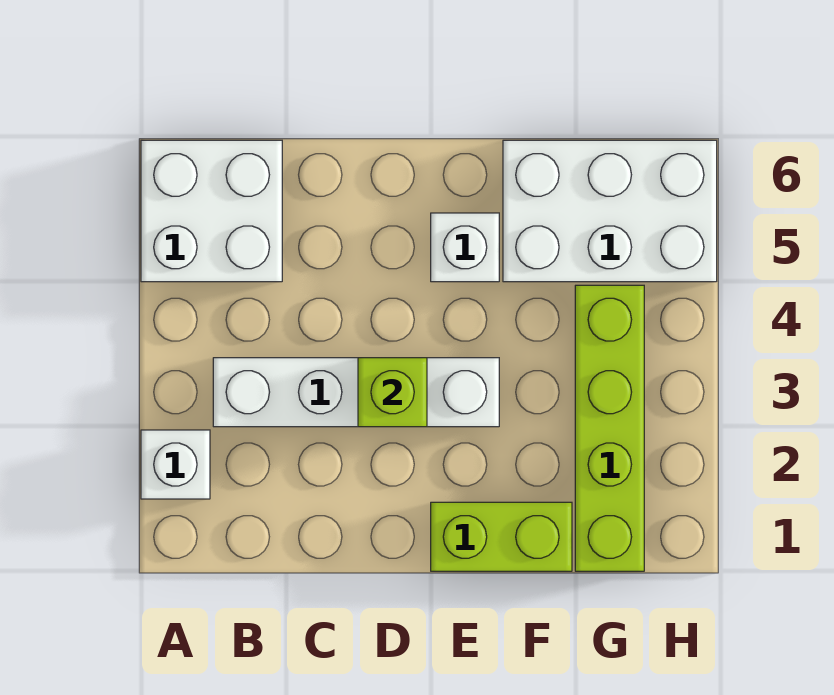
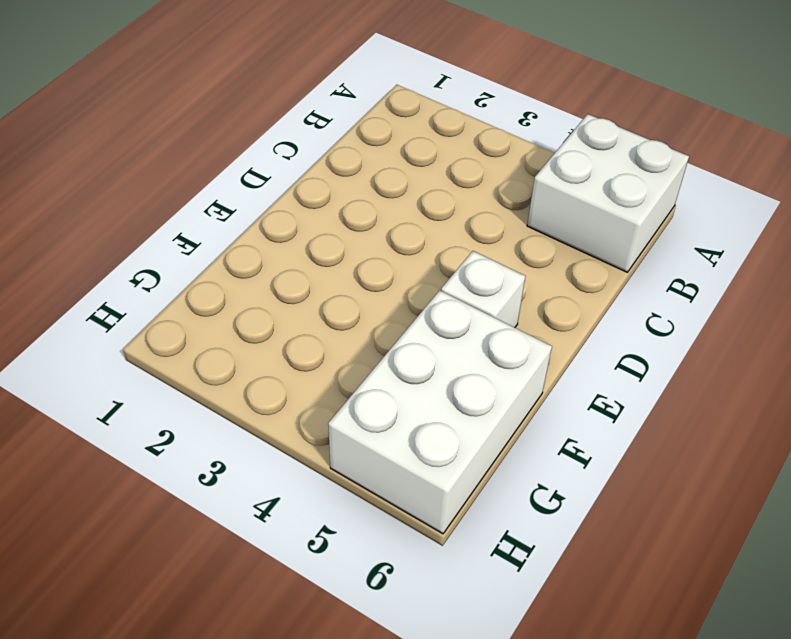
none -> white brick A2 level 1
none -> white brick B3:E3 level 1

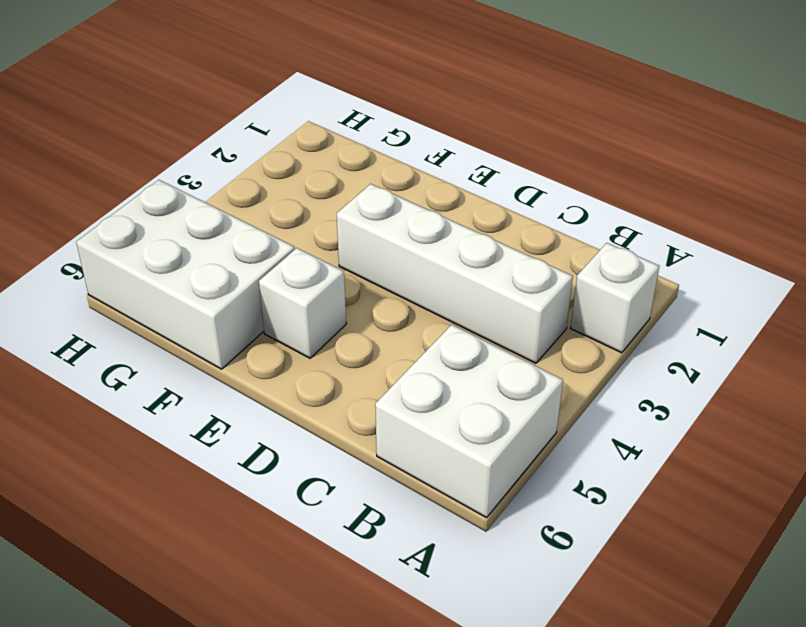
none -> lime brick E1:F1 level 1
none -> lime brick G1:G4 level 1

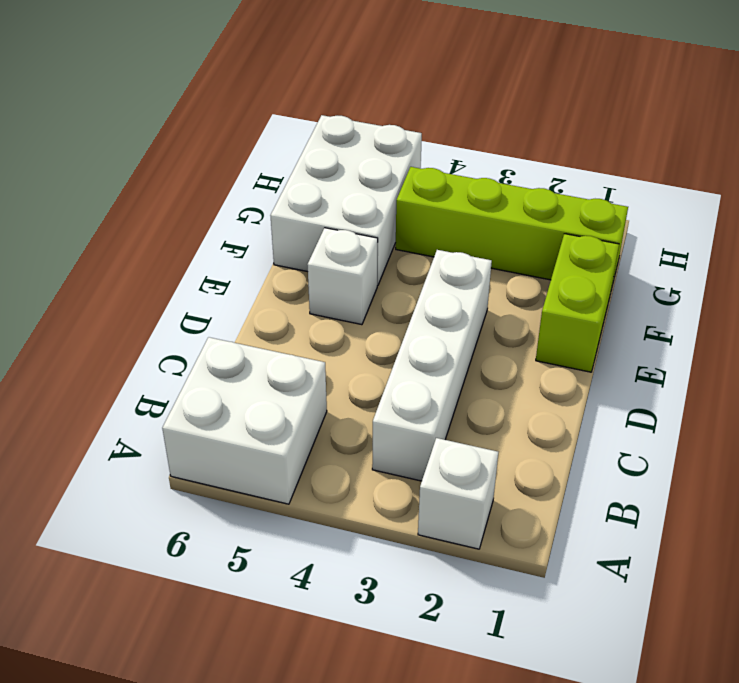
none -> lime brick D3 level 2

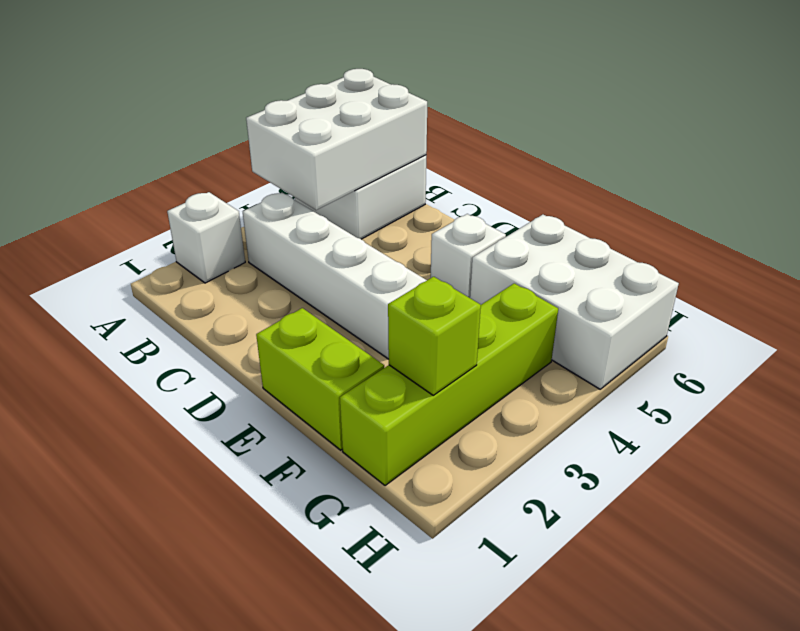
white brick A4:B6 level 2 -> none
lime brick G2 level 2 -> lime brick D3 level 2

